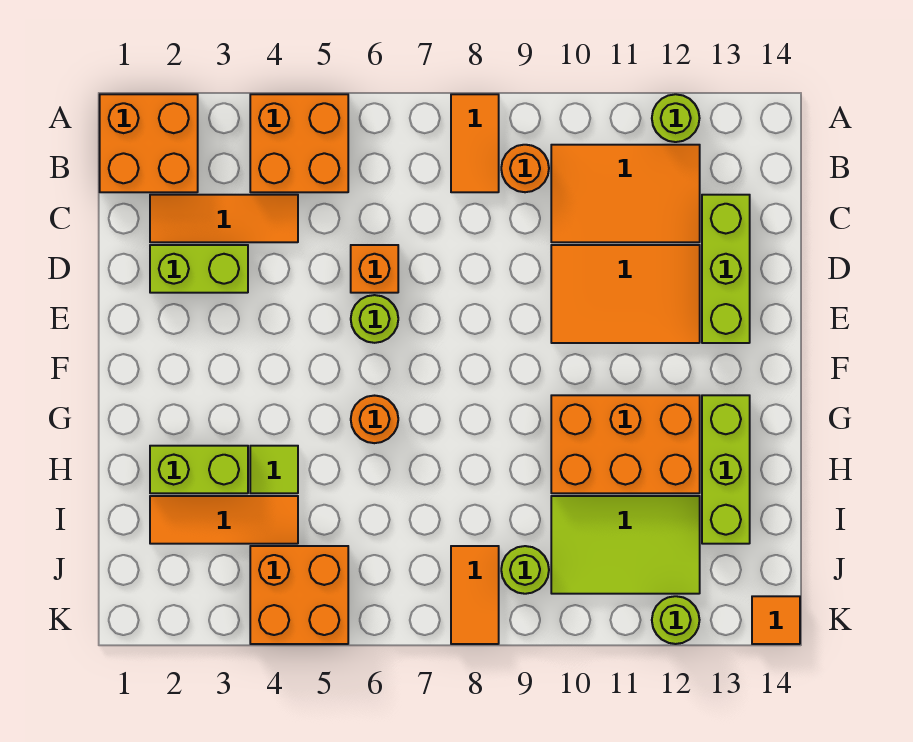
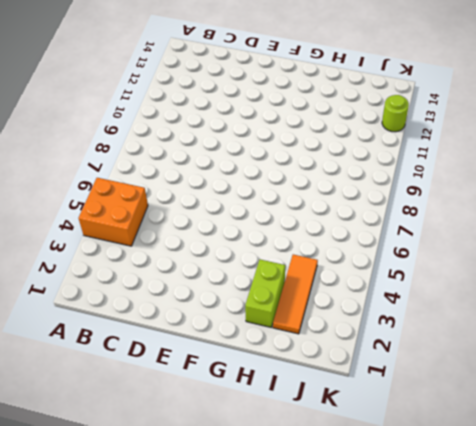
none -> orange brick A1:B2 level 1
none -> orange tile A8:B8 level 1
none -> lime round brick A12 level 1

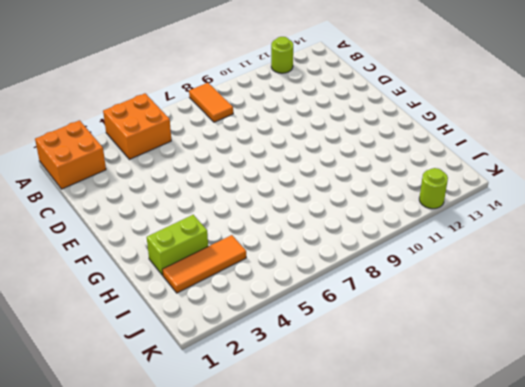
none -> orange round brick B9 level 1
none -> orange tile B10:C12 level 1
none -> orange tile C2:C4 level 1

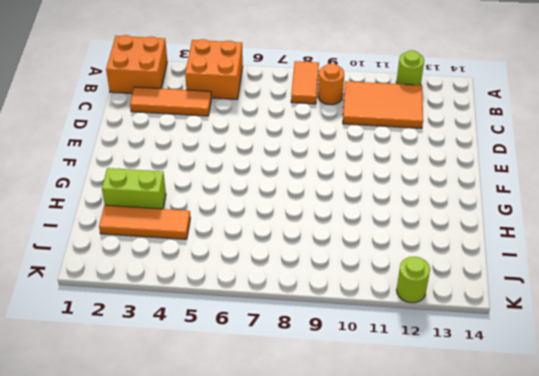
none -> lime brick C13:E13 level 1
none -> lime brick D2:D3 level 1
none -> orange brick D6 level 1

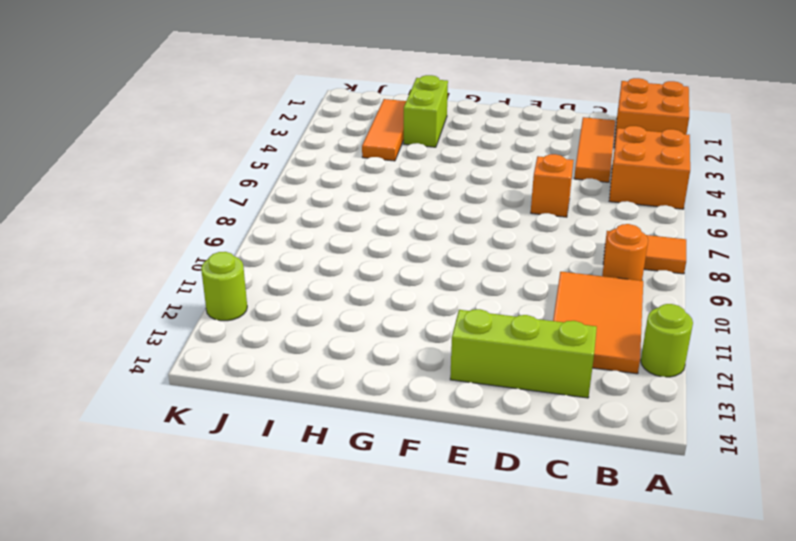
none -> lime brick D2:D3 level 1
none -> orange tile D10:E12 level 1
none -> lime round brick E6 level 1

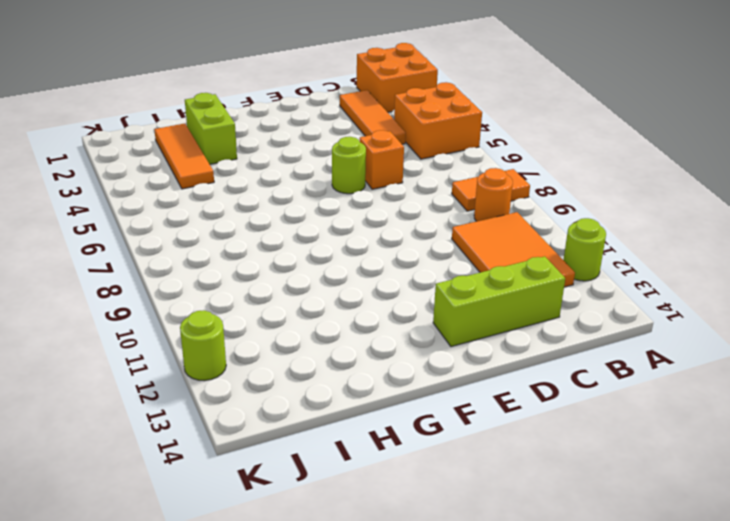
none -> lime brick D2:D3 level 1
none -> orange tile D10:E12 level 1
none -> orange round brick G6 level 1

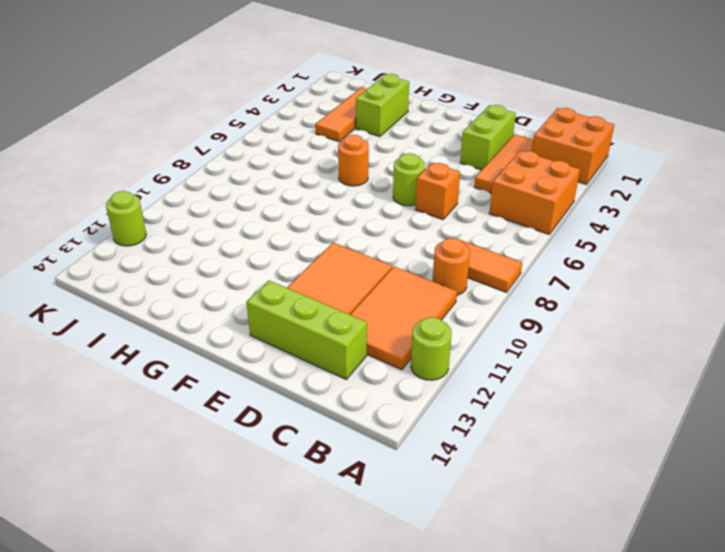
none -> orange brick G10:H12 level 1
none -> lime brick G13:I13 level 1
none -> lime tile H4 level 1

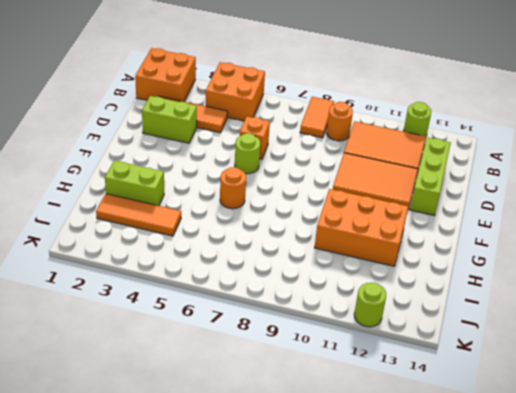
none -> lime brick G13:I13 level 1
none -> lime tile H4 level 1
none -> lime tile I10:J12 level 1

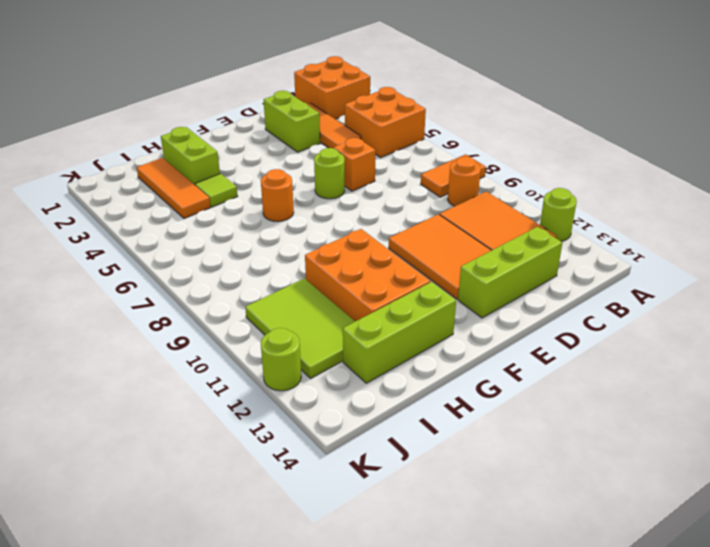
none -> orange brick J4:K5 level 1
none -> orange tile J8:K8 level 1
none -> lime round brick J9 level 1

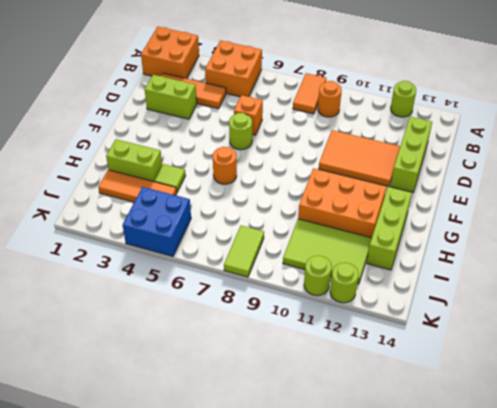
blue brick J4:K5 level 1 -> orange brick J4:K5 level 1
lime tile J8:K8 level 1 -> orange tile J8:K8 level 1
lime round brick K11 level 1 -> lime round brick J9 level 1
none -> orange tile B10:C12 level 1
none -> orange tile K14 level 1

